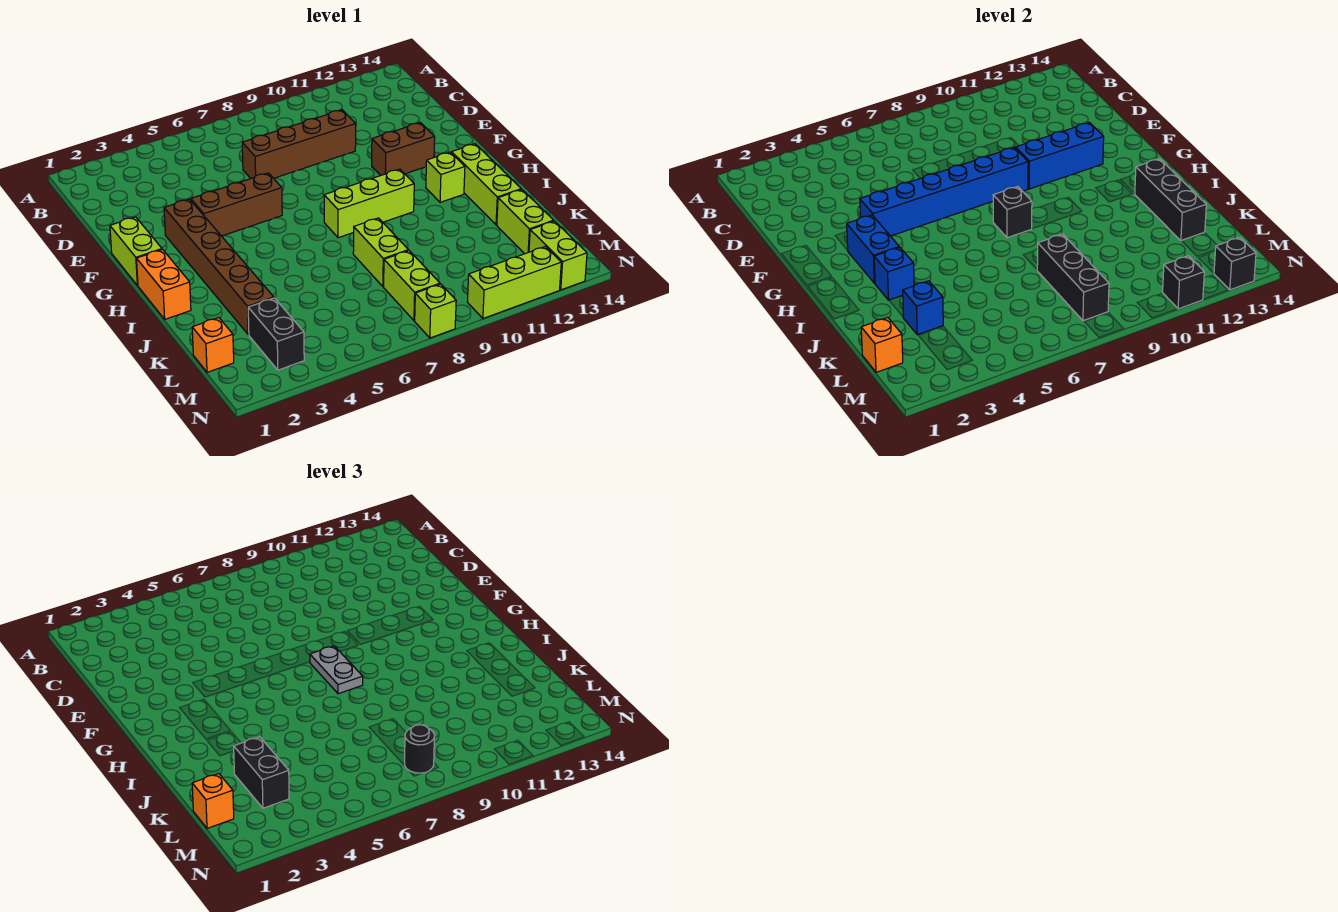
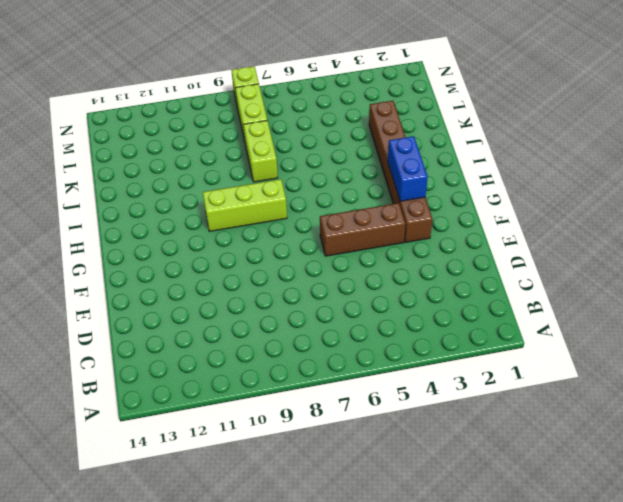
none -> brown brick D7:D10 level 1
none -> lime brick F1:G1 level 1
none -> brown brick F11:F12 level 1
none -> orange brick H1:I1 level 1

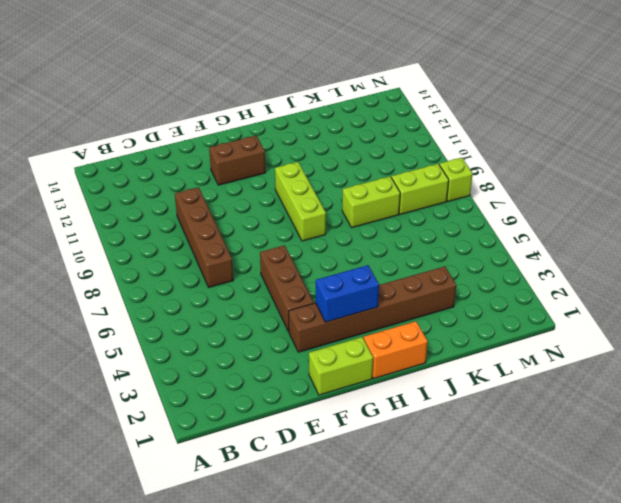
brown brick F12:G12 level 1 -> brown brick F11:F12 level 1
none -> lime brick H12 level 1
none -> lime brick H13:J13 level 1
none -> lime brick K13:L13 level 1
none -> orange brick L1 level 1

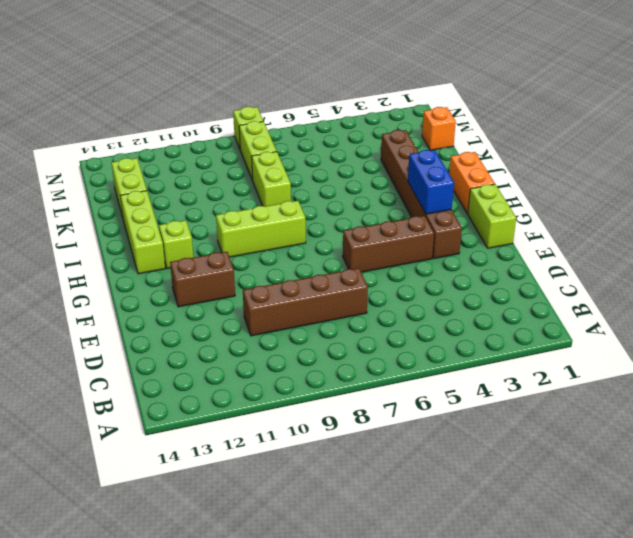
none -> black brick L3:M3 level 1
none -> lime brick M13:N13 level 1
none -> lime brick N10:N12 level 1
none -> blue brick F4:F9 level 2

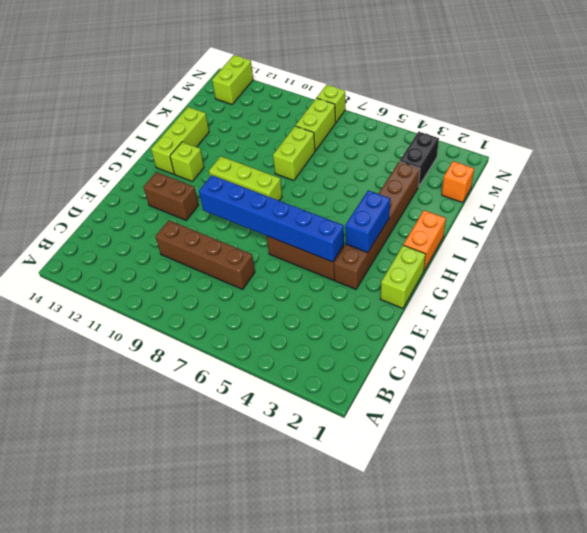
none -> lime brick K13:L13 level 1
none -> lime brick N10:N12 level 1
none -> blue brick F10:F12 level 2
none -> black brick H8 level 2

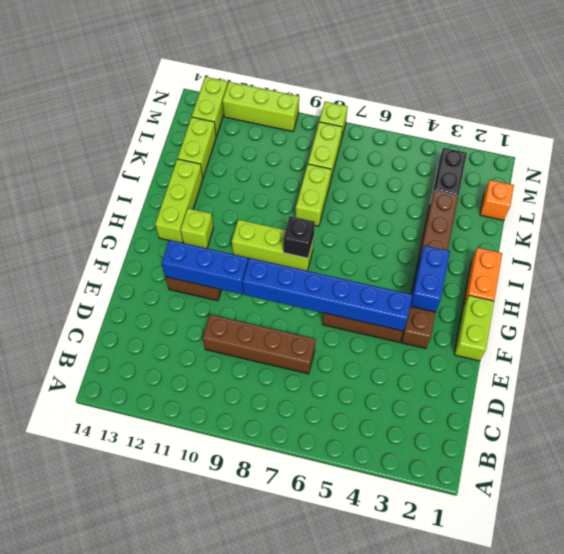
none -> blue brick I3 level 2
none -> black brick I13:K13 level 2
none -> blue brick K3 level 2
none -> black brick K8:M8 level 2

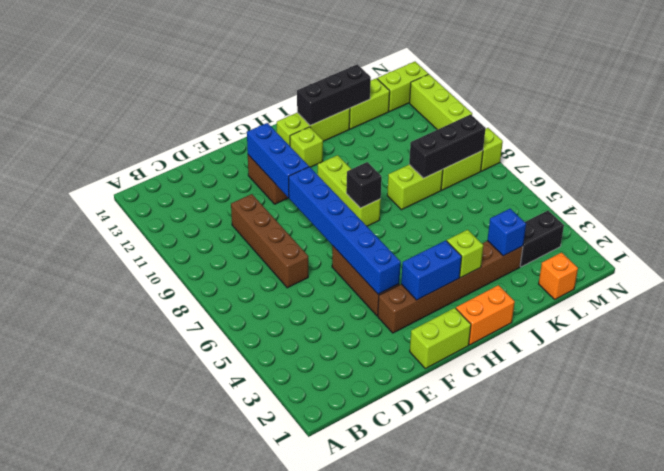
lime brick I3 level 2 -> blue brick I3 level 2
none -> orange brick L1 level 2
none -> black brick N11 level 2
none -> black brick N13 level 2
none -> grey plate G8:H8 level 3

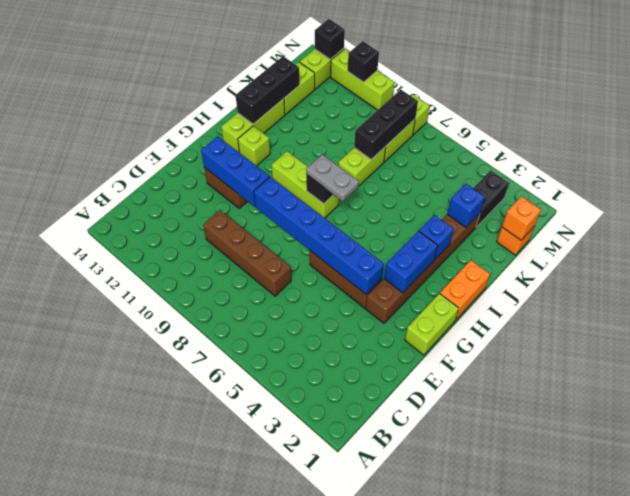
grey plate H7:H8 level 3 -> grey plate G8:H8 level 3
none -> black brick K3:L3 level 3
none -> orange brick L1 level 3
none -> black round brick M8 level 3

